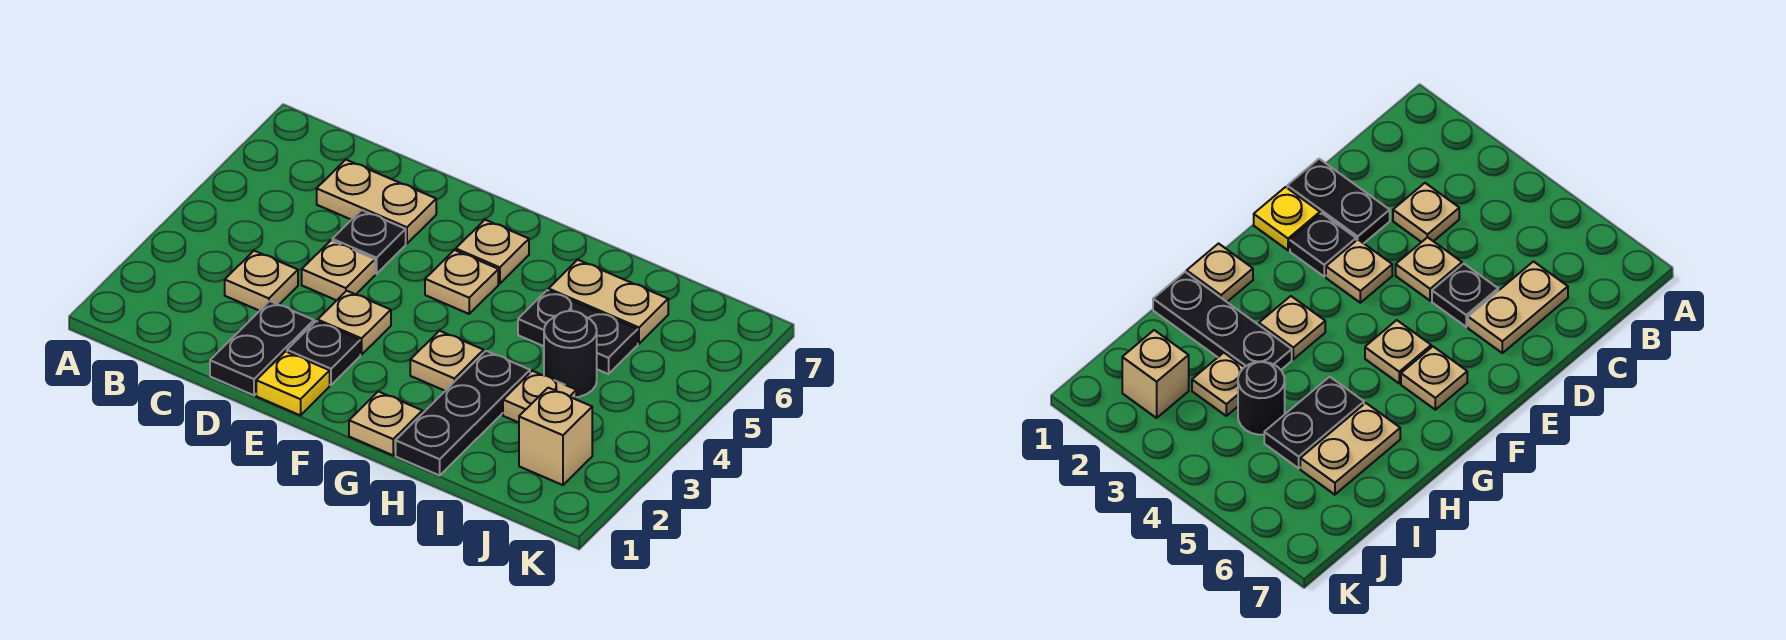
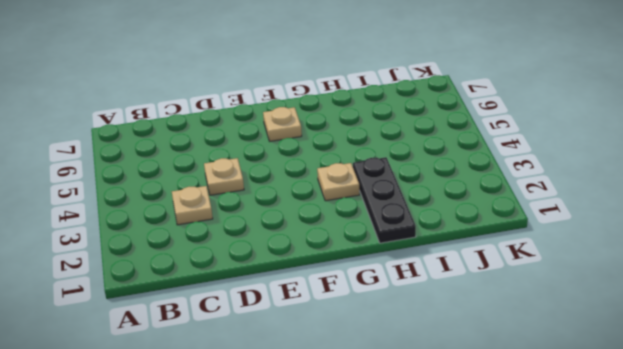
none -> tan plate C6:D6 level 1
none -> black plate D1:D2 level 1
none -> black plate D5 level 1

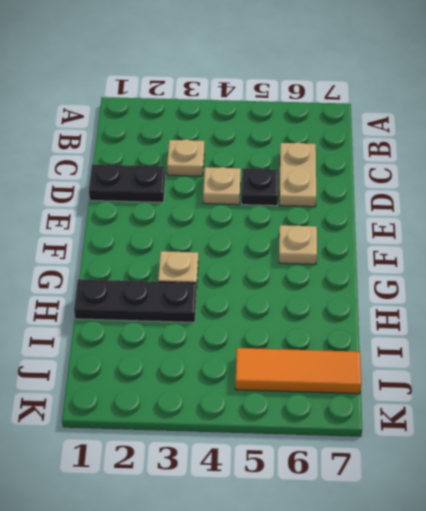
orange tile J5:J7 level 1 -> none
none -> yellow plate E1 level 1
none -> black plate E2 level 1
none -> tan plate E3 level 1

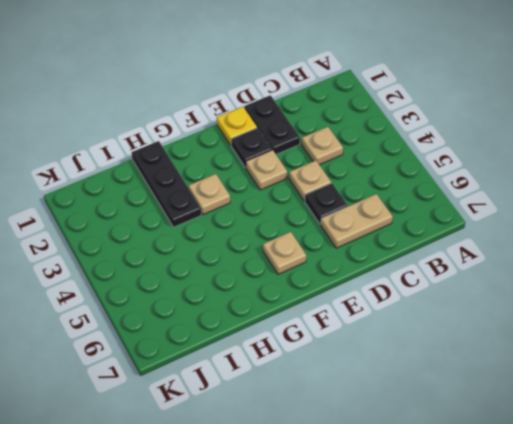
none -> tan plate F5 level 1
none -> tan plate G1 level 1
none -> black plate H5:I5 level 1

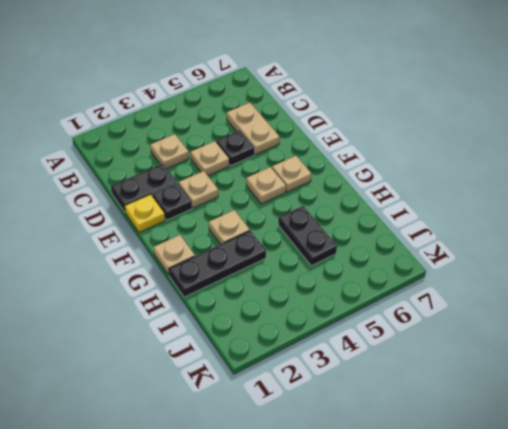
none -> tan plate H6:I6 level 1
none -> tan plate I3 level 1
none -> black round brick I4 level 1

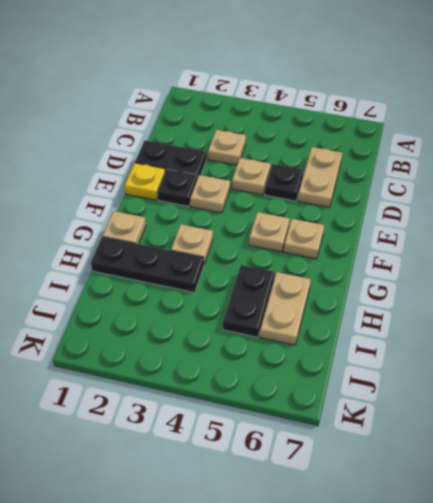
none -> tan plate I3 level 1
none -> black round brick I4 level 1
none -> tan brick J2 level 1

